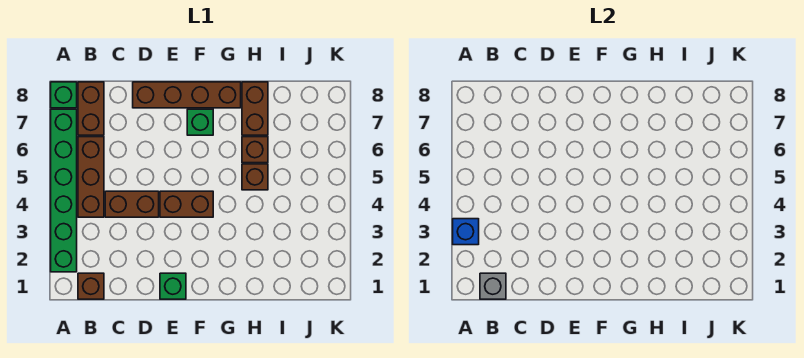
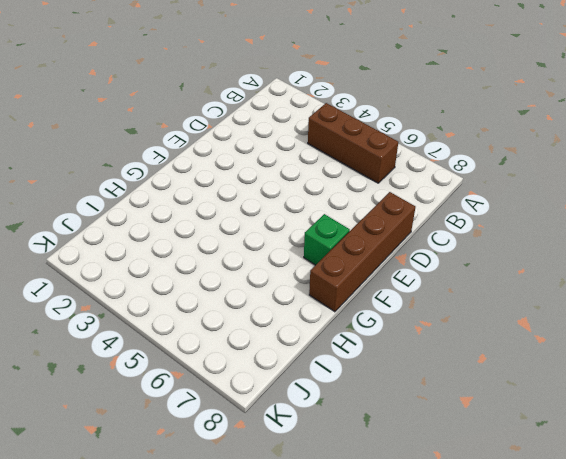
none -> green brick A2:A7 level 1
none -> green brick A8 level 1
none -> brown brick B1 level 1

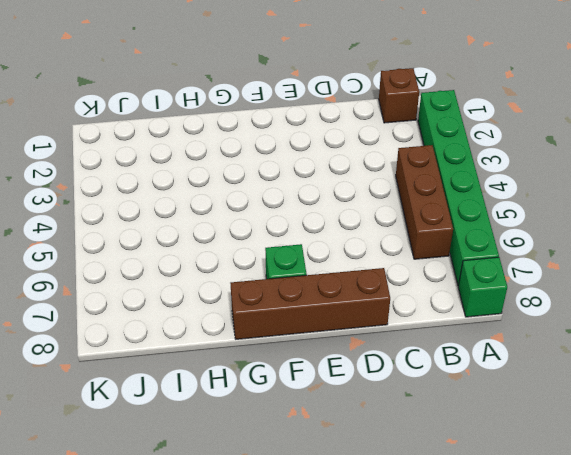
none -> brown brick B7:B8 level 1
none -> brown brick C4:D4 level 1
none -> green brick E1 level 1

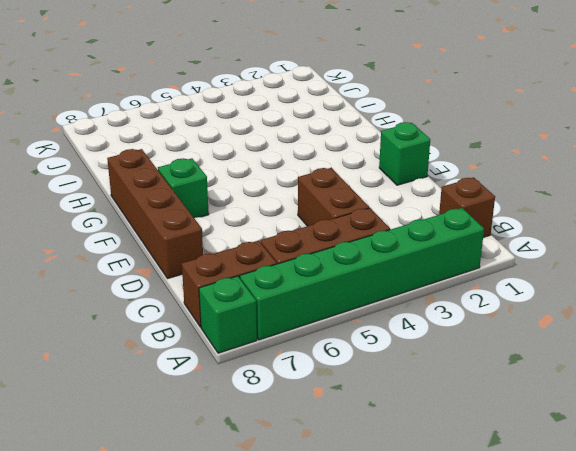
none -> brown brick E4:F4 level 1
none -> brown brick H5 level 1
none -> brown brick H6 level 1

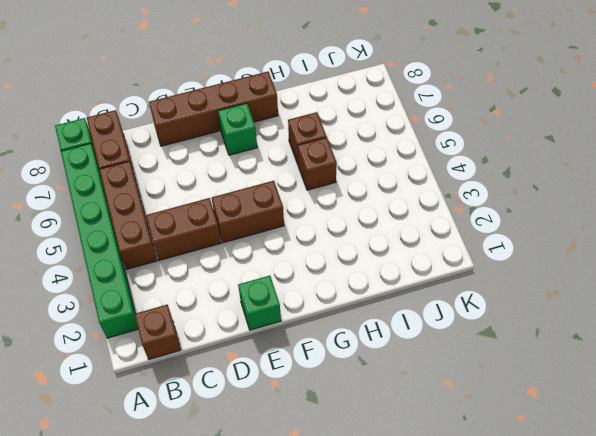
none -> brown brick H7:H8 level 1
none -> blue brick A3 level 2
none -> grey brick B1 level 2

